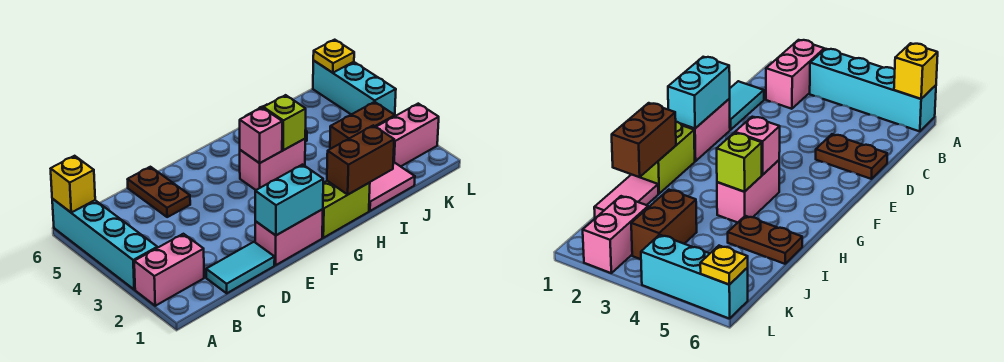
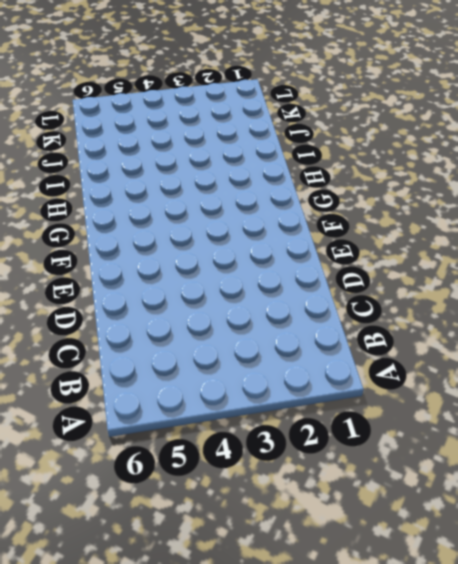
none -> pink brick A2:B2 level 1
none -> cyan brick A3:A6 level 1
none -> cyan tile C1:D1 level 1

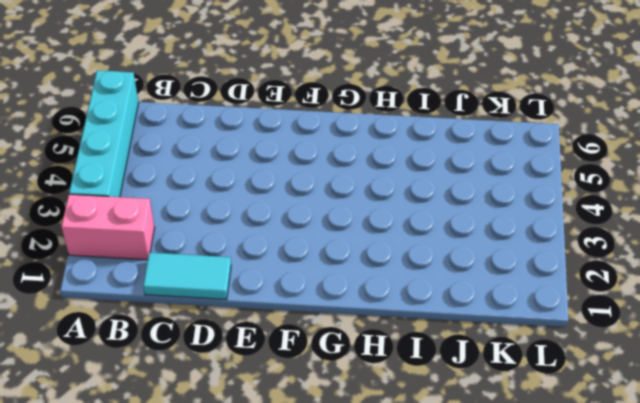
none -> brown plate D5:D6 level 1
none -> pink brick E1:F1 level 1
none -> lime brick G1:H1 level 1

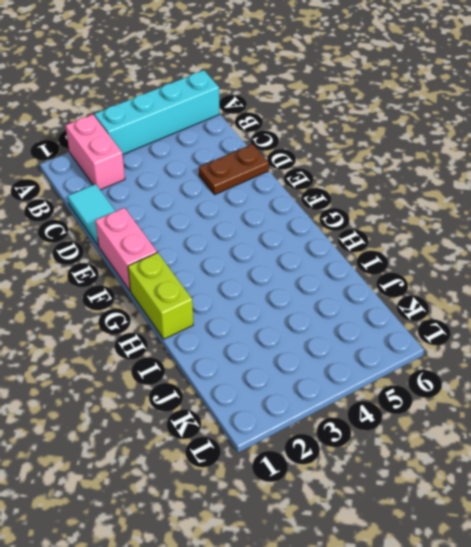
none -> pink brick G4:H4 level 1
none -> pink tile I1:J1 level 1
none -> brown plate I5:I6 level 1

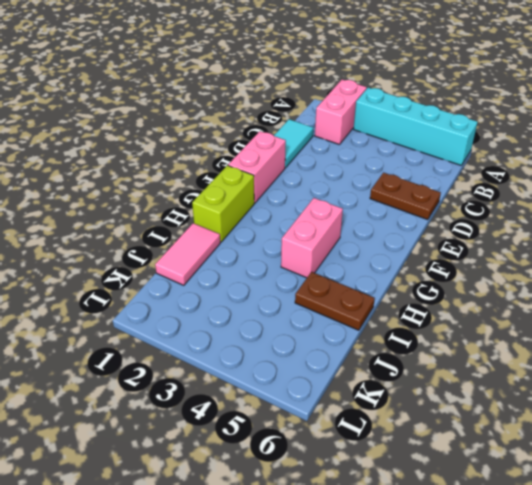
none -> brown brick J3:K3 level 1
none -> pink brick K2:L2 level 1
none -> cyan brick L4:L6 level 1

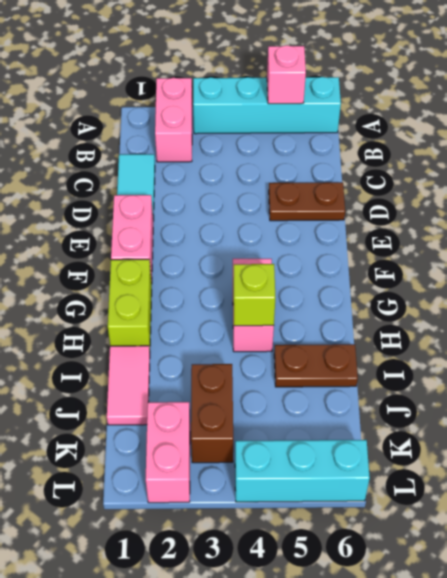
pink brick A5 level 2 -> pink brick G4 level 2
none -> yellow brick A6 level 2
none -> cyan brick E1:F1 level 2
none -> brown brick H1:I1 level 2

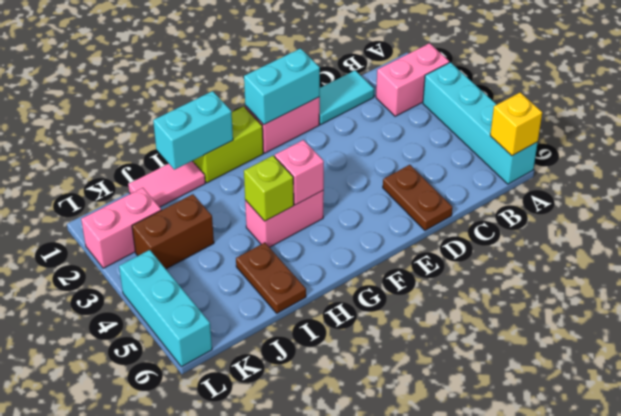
cyan brick H1:I1 level 2 -> brown brick H1:I1 level 2
none -> yellow plate L6 level 2

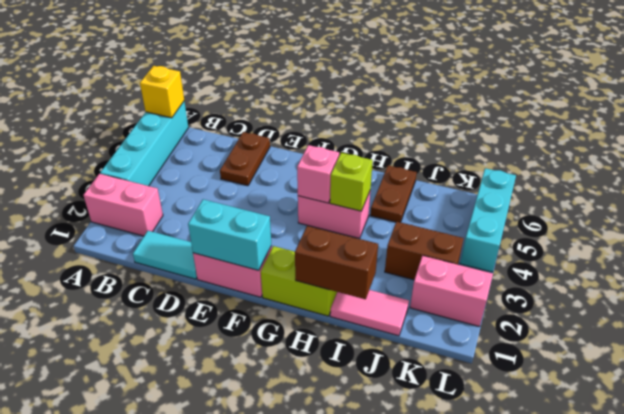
none -> yellow plate L6 level 2

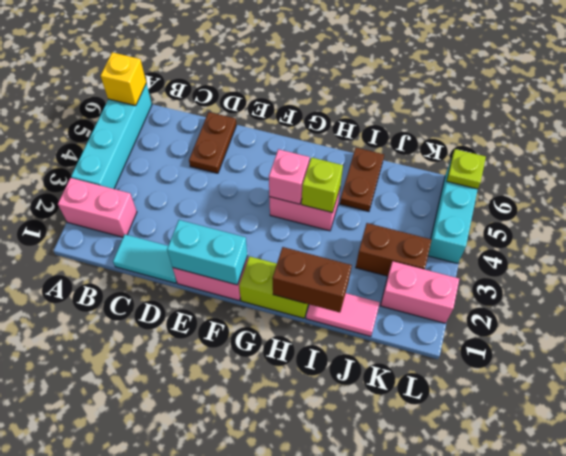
lime plate L6 level 2 -> yellow plate L6 level 2

